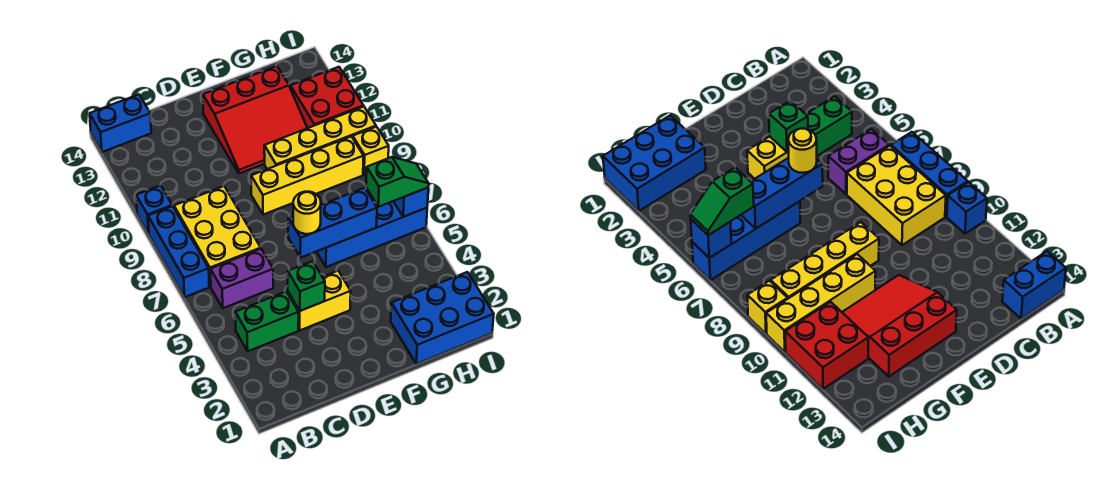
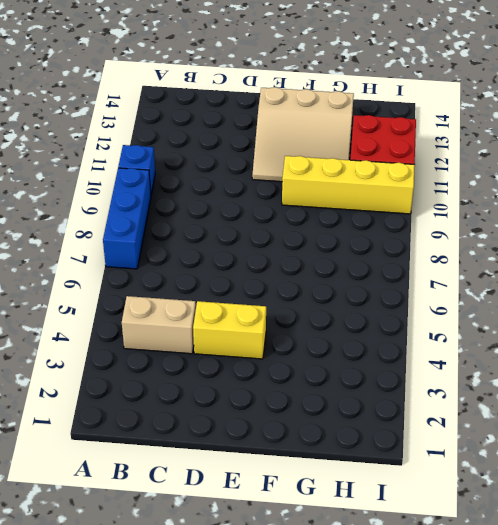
tan brick B4:C4 level 1 -> green brick B4:C4 level 1
tan slope E11:G13 level 1 top 13 -> red slope E11:G13 level 1 top 13
none -> blue brick A14:B14 level 1
none -> purple brick B6:C6 level 1
none -> yellow brick B7:C9 level 1

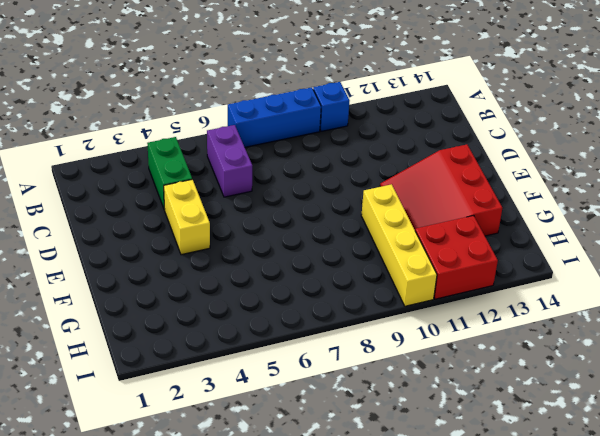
none -> blue brick A14:B14 level 1
none -> yellow brick B7:C9 level 1
none -> yellow brick E9:H9 level 1

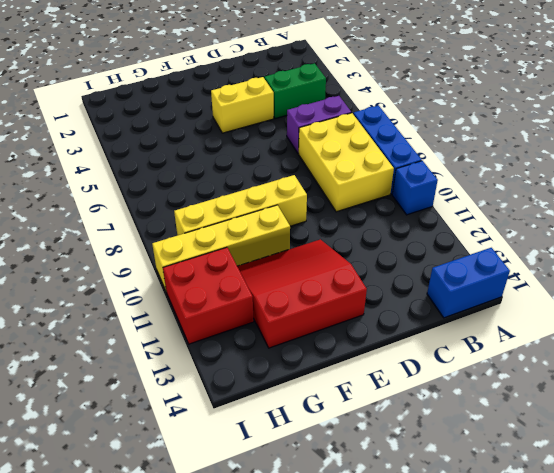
none -> blue brick F6:I6 level 1
none -> blue brick G1:I2 level 1
none -> yellow brick I9 level 1

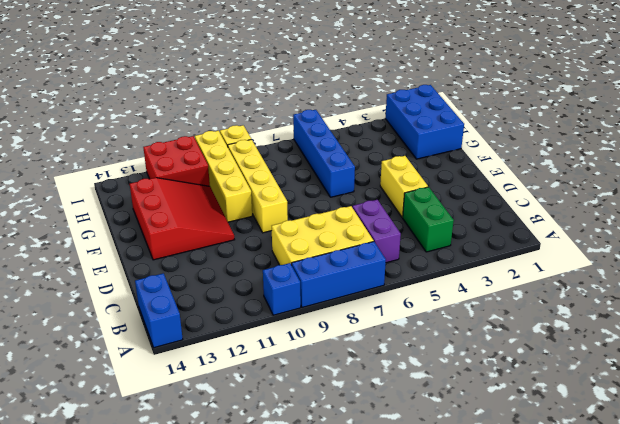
none -> green brick D4 level 2
none -> blue brick E6:G6 level 2
none -> blue brick I6 level 2

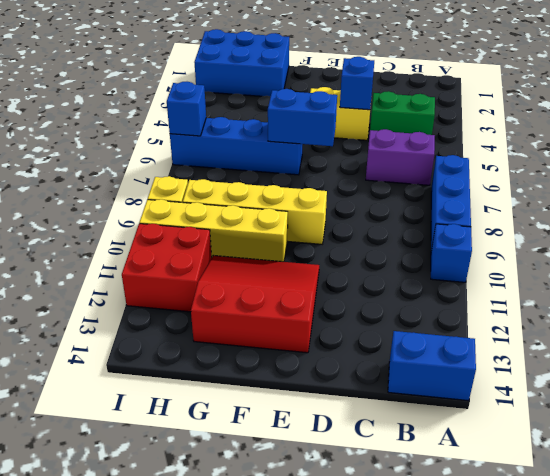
blue brick D4 level 2 -> green brick D4 level 2
blue brick E6:F6 level 2 -> blue brick E6:G6 level 2
none -> yellow brick B7:C9 level 1
none -> yellow round brick E6 level 3
none -> green slope H6:I6 level 3 top H

